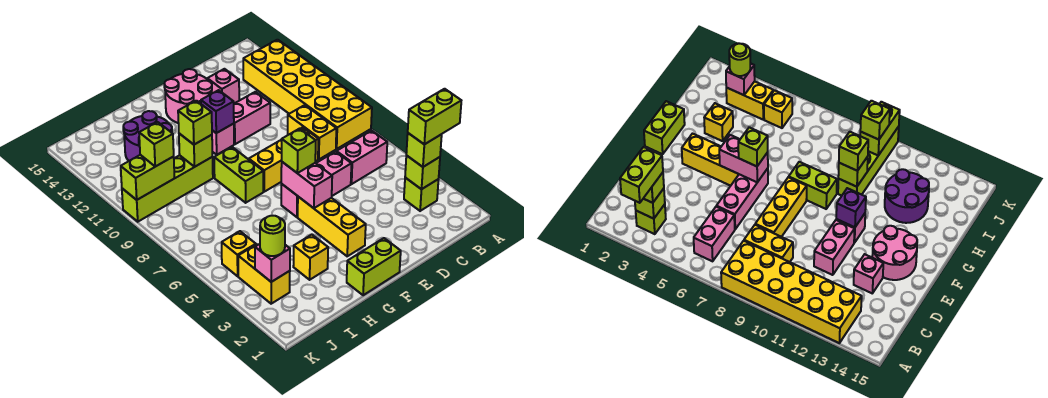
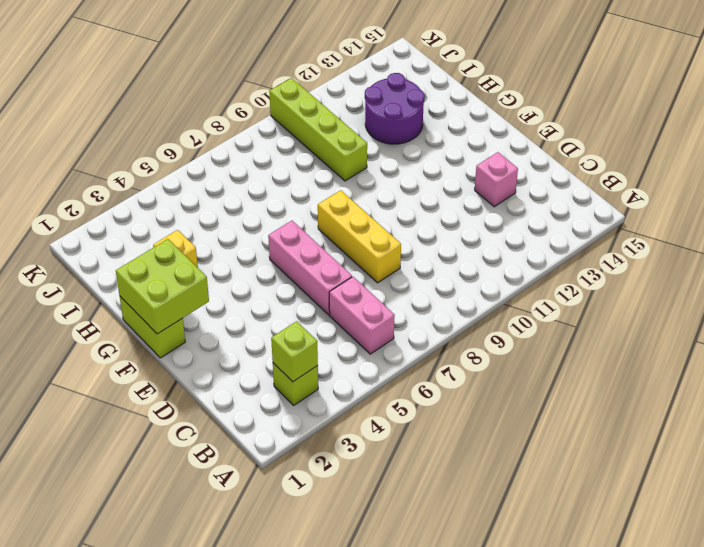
lime brick F1:G2 level 2 -> none
none -> yellow brick A8:B13 level 1
none -> yellow brick C8:C9 level 1
none -> pink brick D11:E11 level 1
none -> pink round brick E13:F14 level 1

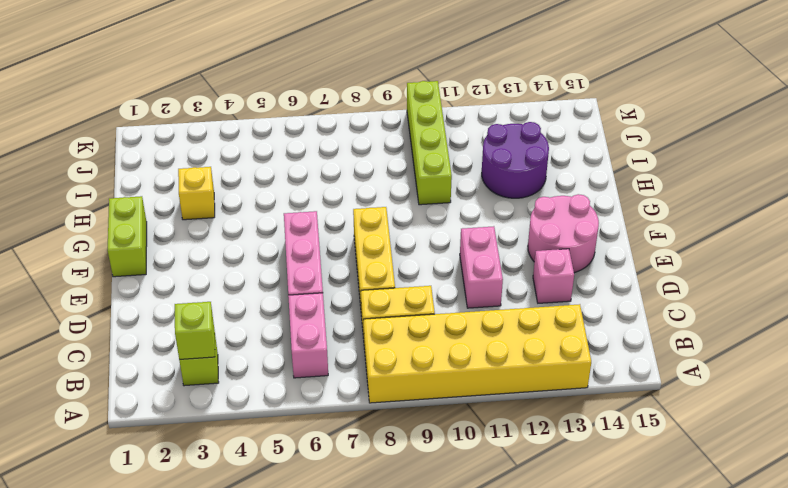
none -> yellow brick F3:F5 level 1
none -> pink brick F11 level 1
none -> lime brick G8:G9 level 1
none -> yellow brick J3:J4 level 1

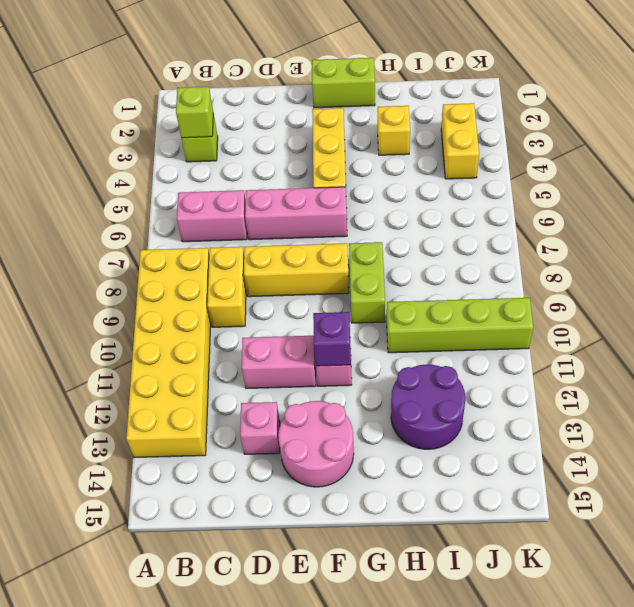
none -> yellow brick J5 level 1
none -> pink brick F5:F6 level 2
none -> lime brick H10 level 2
none -> pink brick J3 level 2

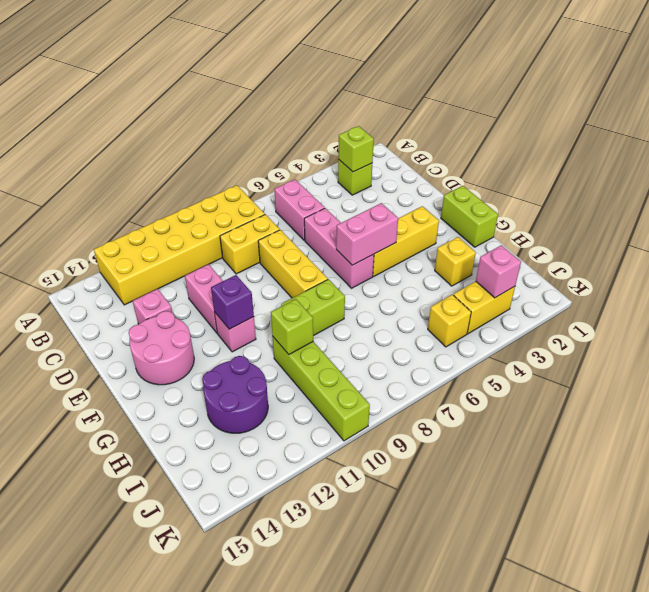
none -> lime brick J10:K10 level 2
none -> lime brick B3 level 3
none -> lime brick F6 level 3
none -> lime brick H10 level 3

